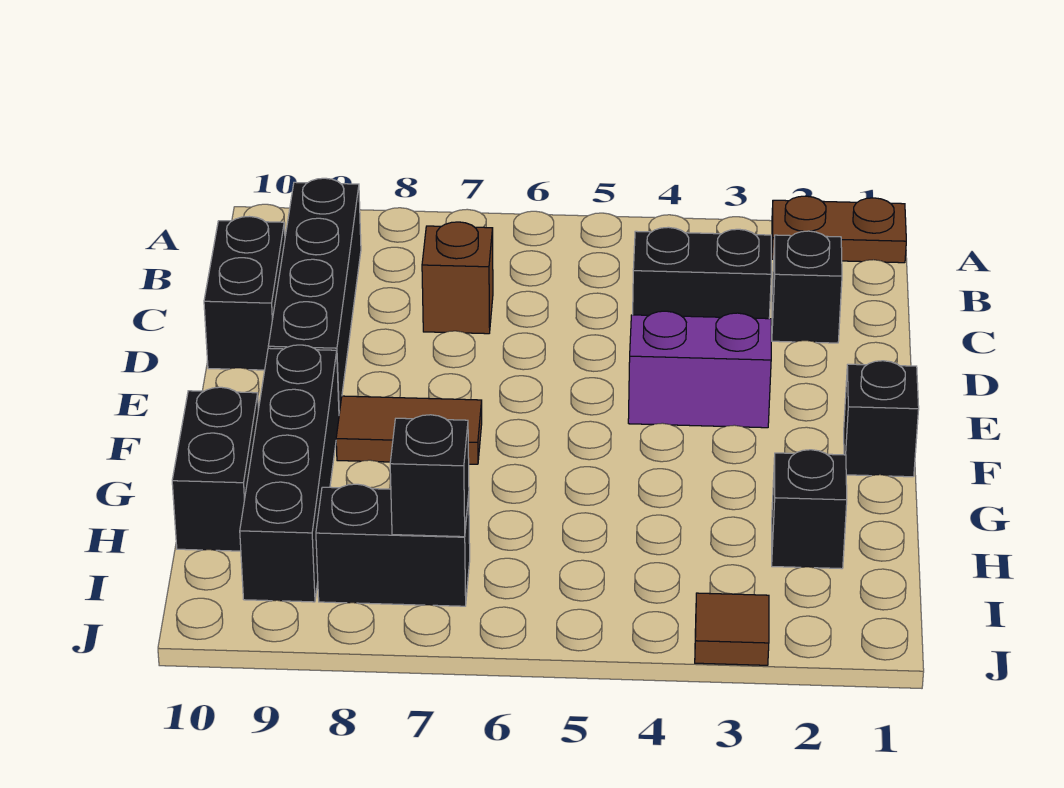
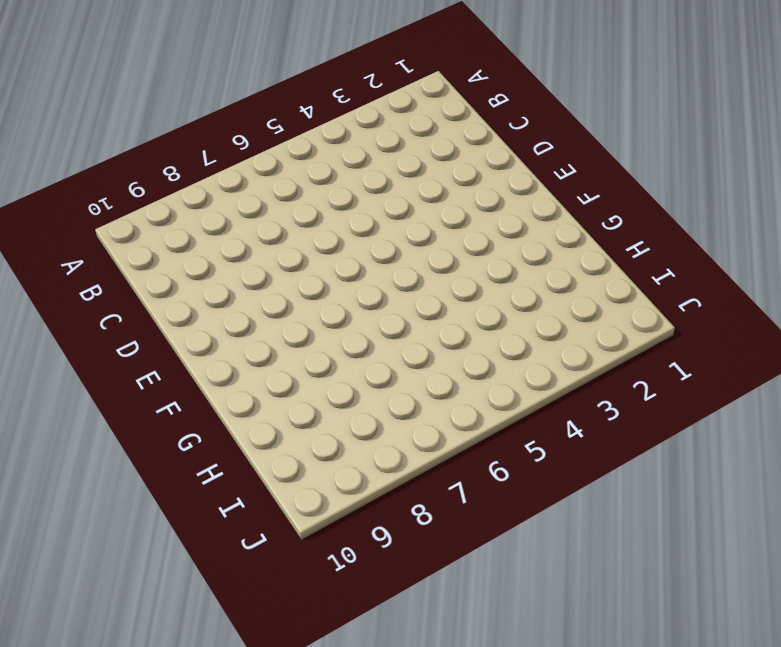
none -> brown plate A1:A2 level 1
none -> black brick B9:E9 level 1
none -> black brick C2 level 1

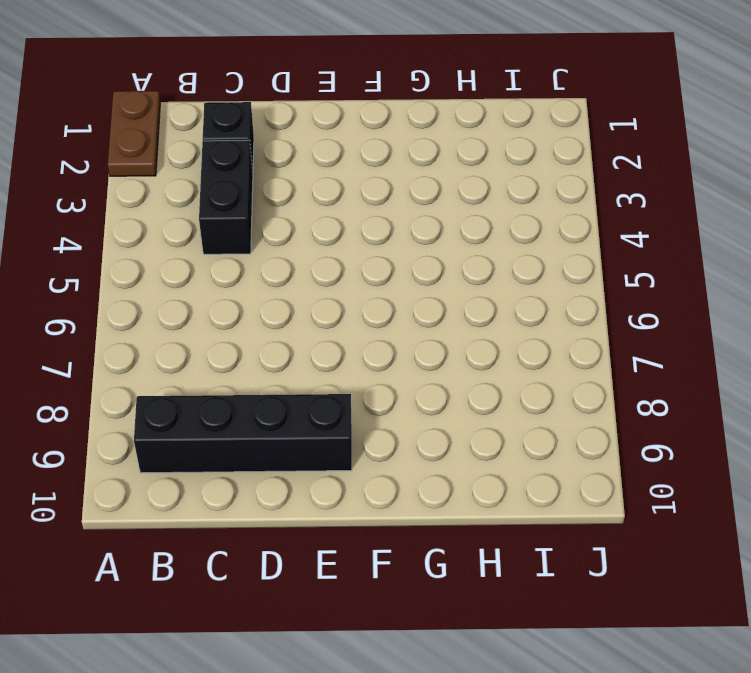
none -> brown brick C7 level 1
none -> black brick C10:D10 level 1
none -> purple brick E3:E4 level 1

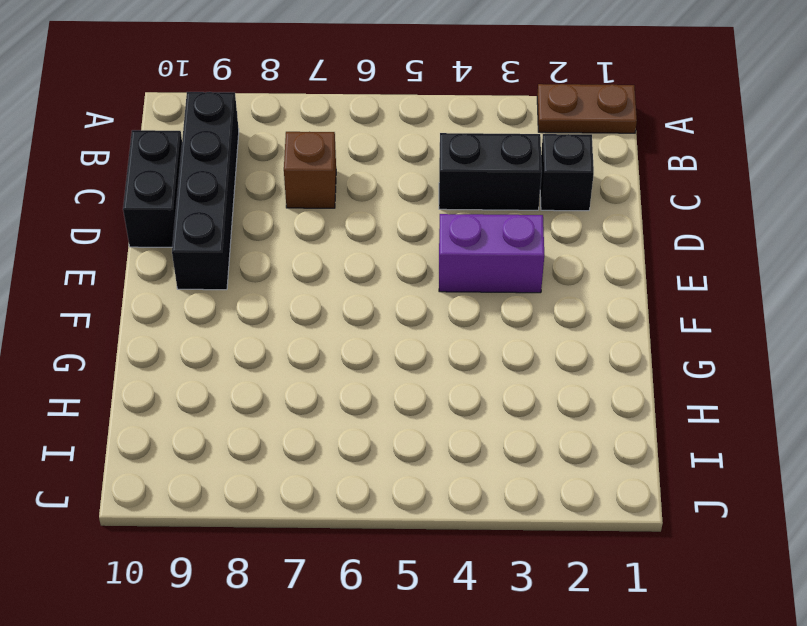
none -> black brick F1 level 1
none -> brown tile F7:F8 level 1
none -> black brick F9:I9 level 1

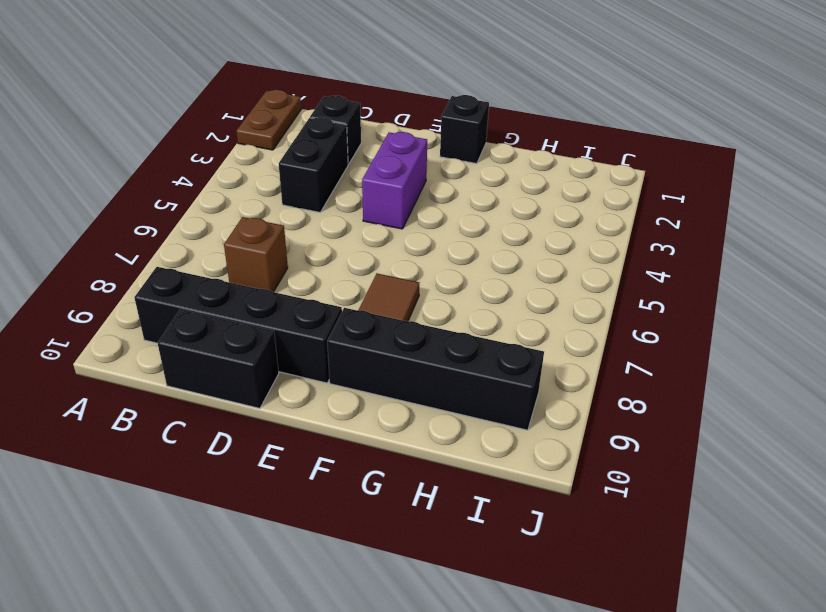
none -> black brick G10:H10 level 1
none -> black brick H2 level 1
none -> black brick I7:I8 level 1

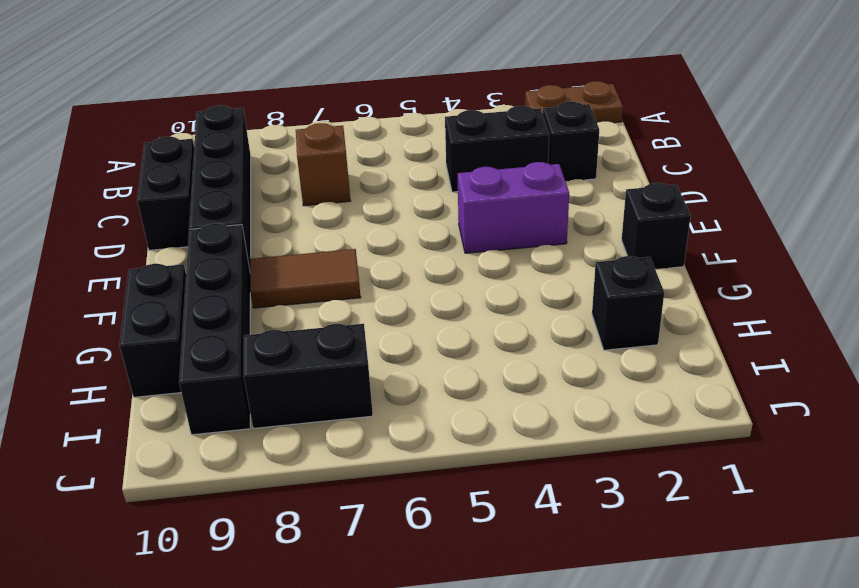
none -> brown tile J3 level 1
none -> black brick I7 level 2

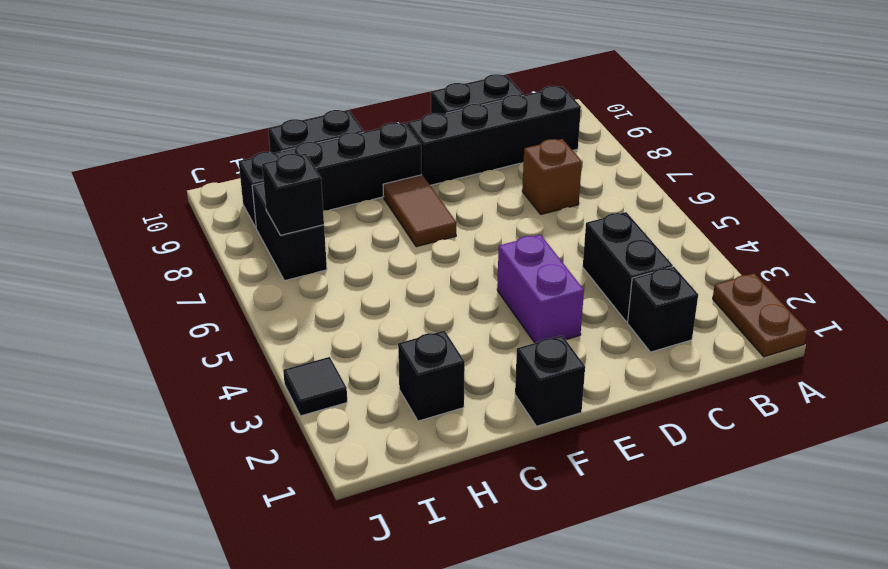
black tile J3 level 1 -> brown tile J3 level 1

